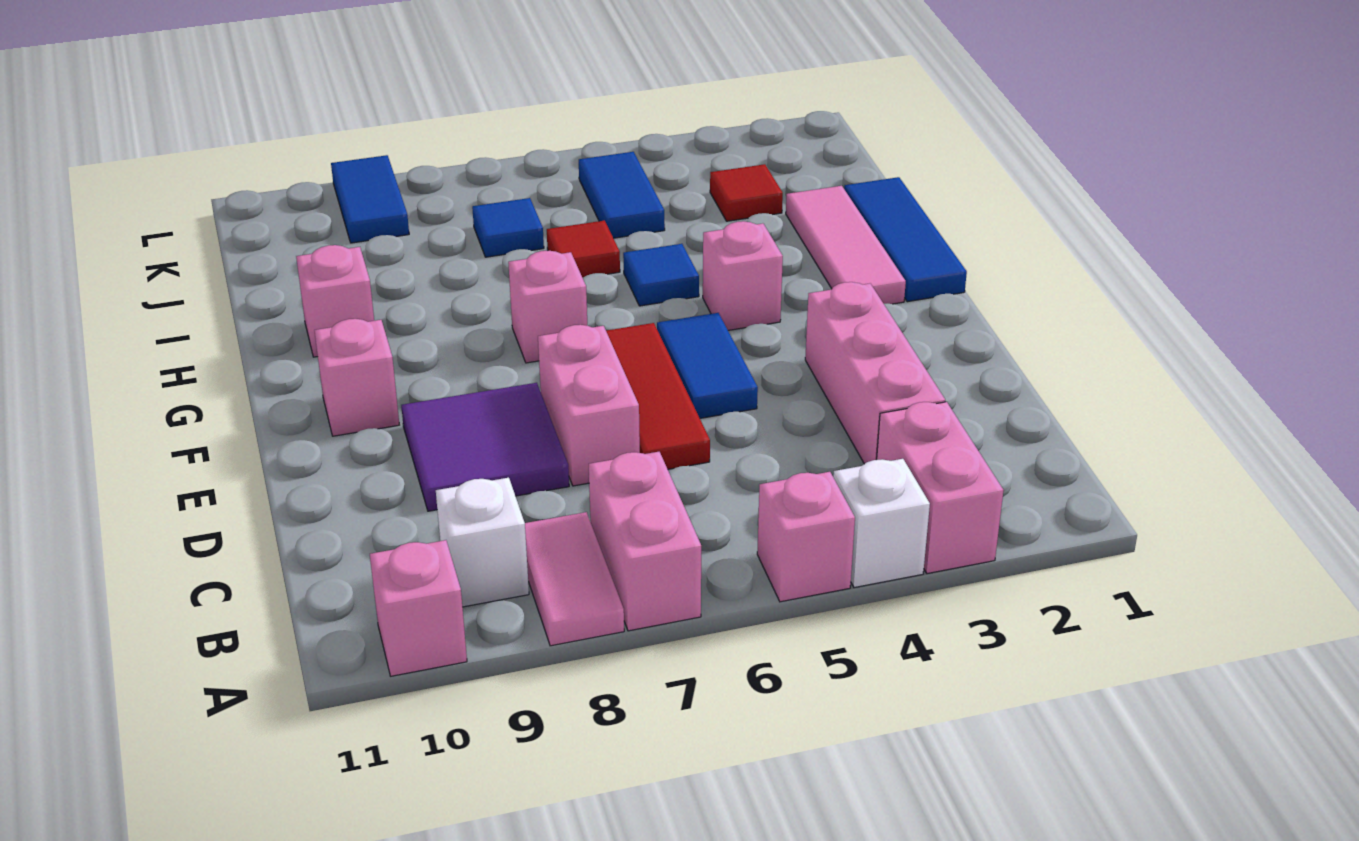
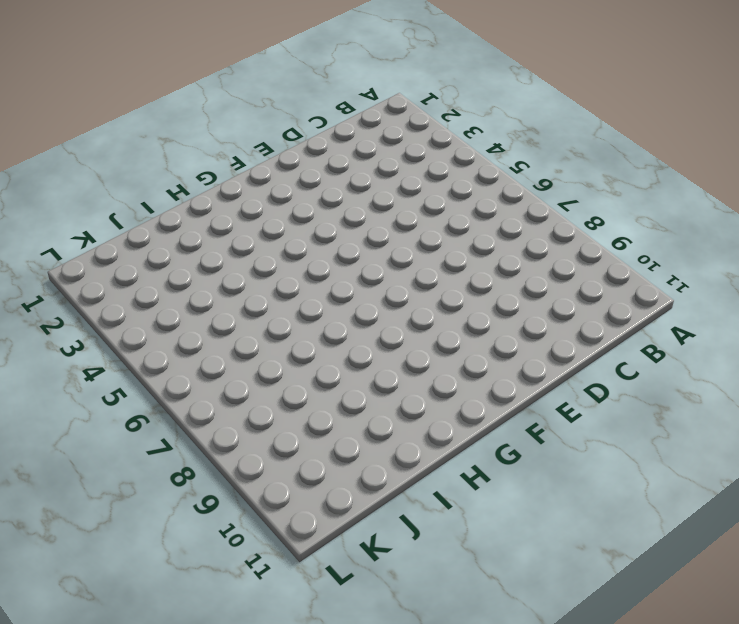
none -> pink brick A3:B3 level 1
none -> white brick A4 level 1
none -> pink brick A5 level 1

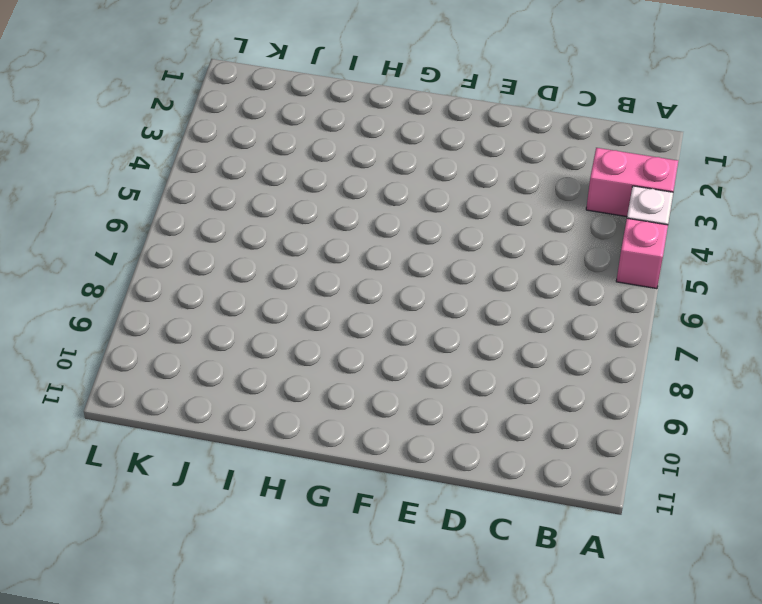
none -> pink brick A7:B7 level 1
none -> pink tile A8:B8 level 1
none -> pink brick A10 level 1

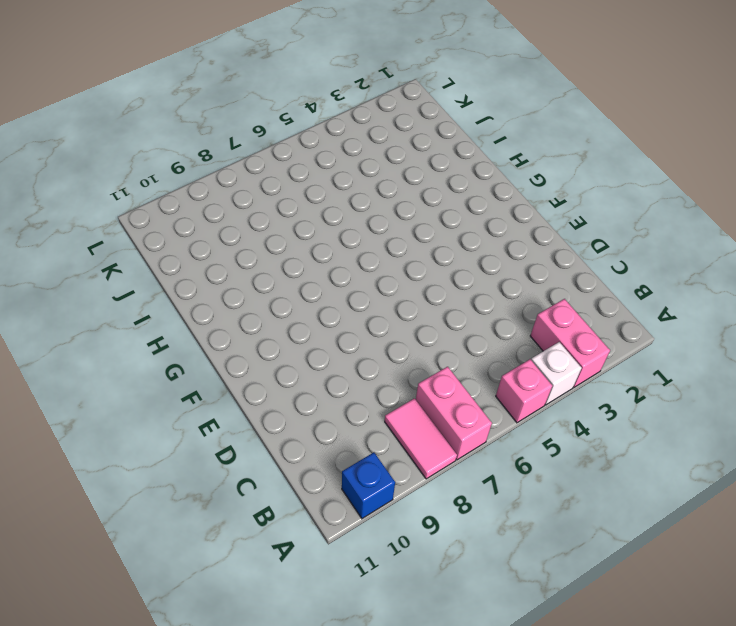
blue brick A10 level 1 -> pink brick A10 level 1
none -> white brick B9 level 1
none -> pink brick C3:E3 level 1
none -> red tile D6:F6 level 1

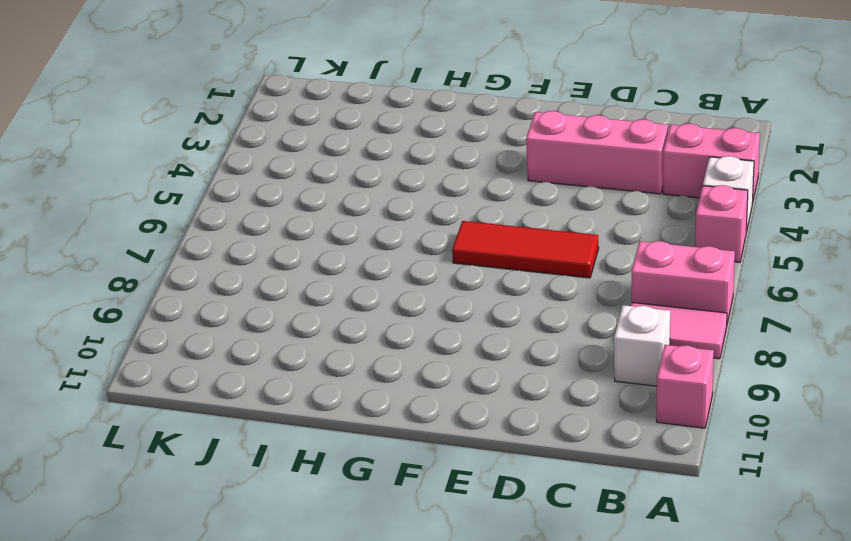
none -> pink brick D7:E7 level 1
none -> purple tile D8:E9 level 1
none -> blue tile E5:F5 level 1

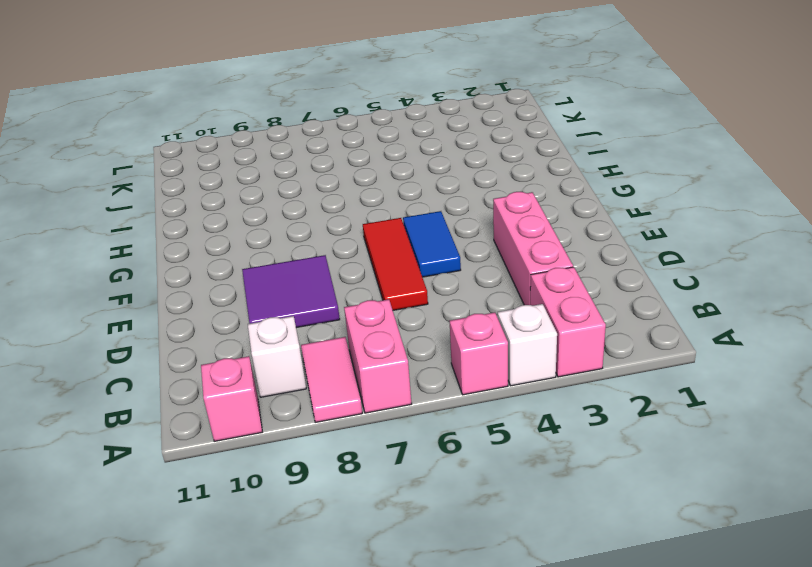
none -> pink brick D7:E7 level 1
none -> pink brick F10 level 1
none -> blue tile G1:I1 level 1

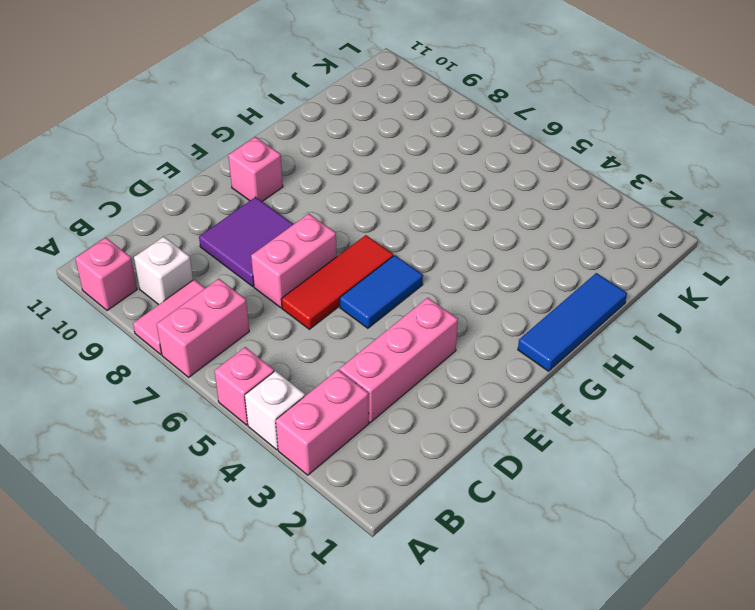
none -> pink tile G2:I2 level 1
none -> pink brick G4 level 1
none -> pink brick G7 level 1

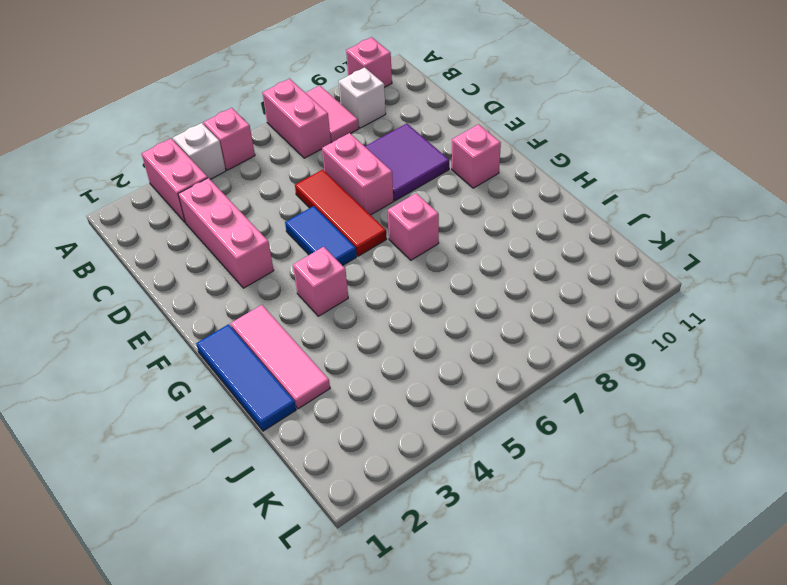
none -> blue tile H5 level 1
none -> pink brick H10 level 1
none -> red tile I6 level 1

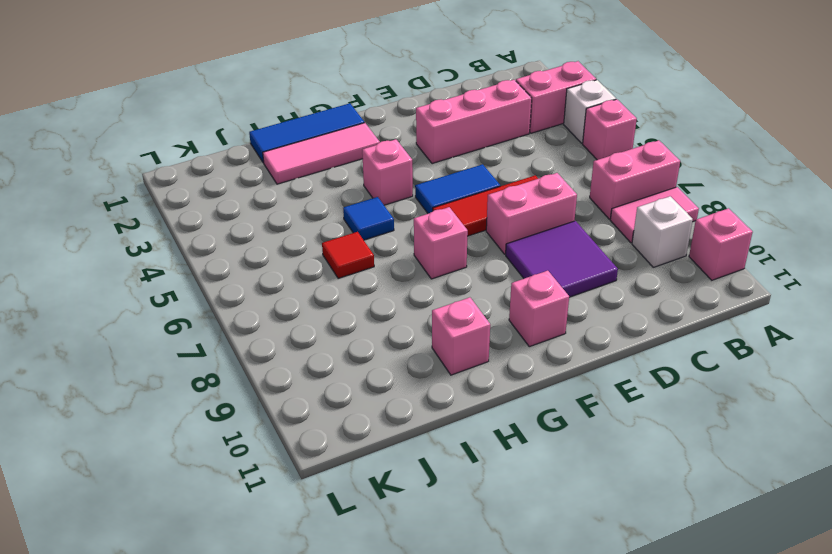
none -> red tile J3 level 1
none -> blue tile J5:K5 level 1
none -> blue tile J7 level 1

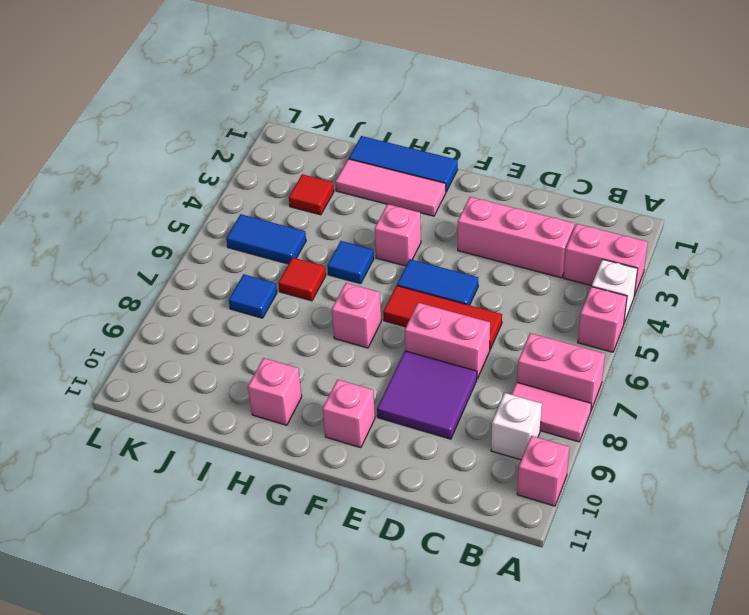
none -> blue tile K9:L9 level 1

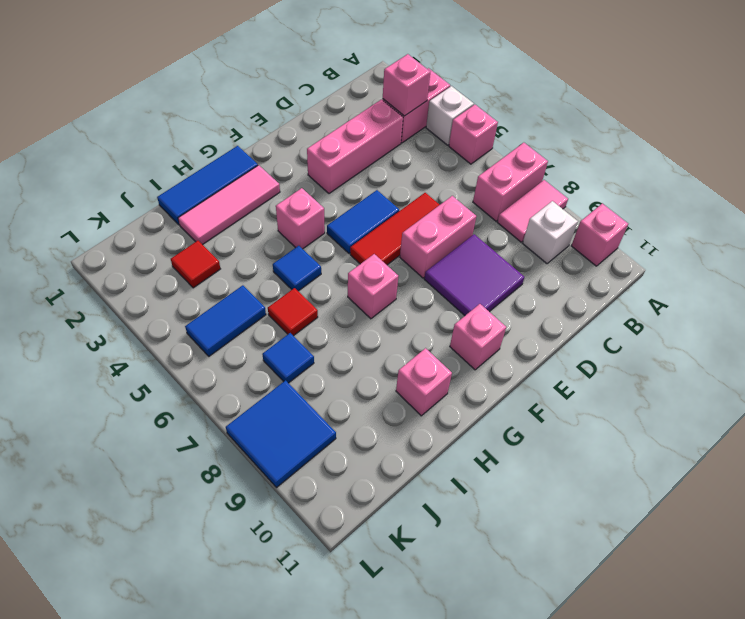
pink brick B3 level 2 -> none
blue tile K8:L9 level 1 -> blue tile K9:L9 level 1

